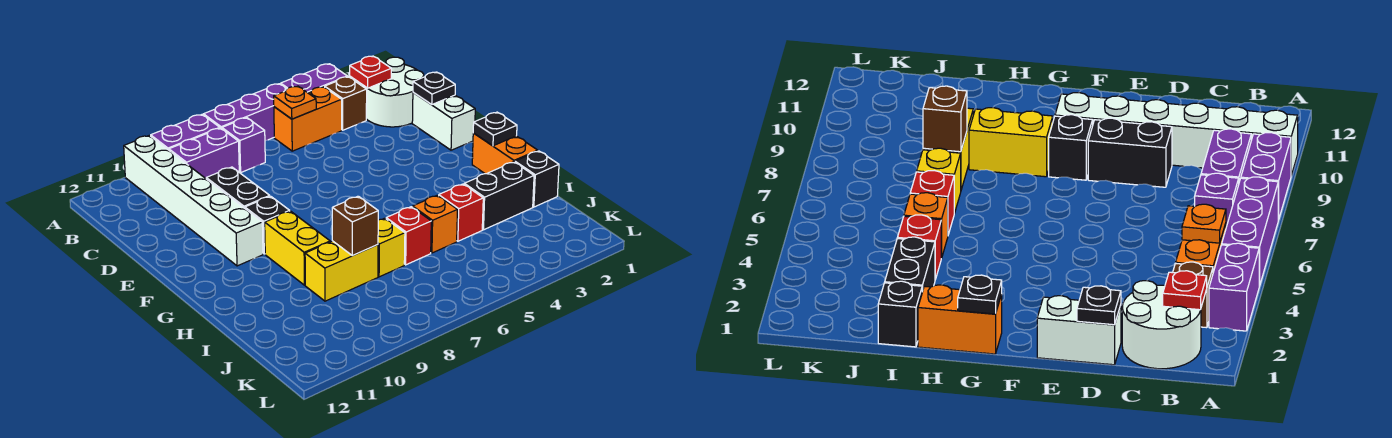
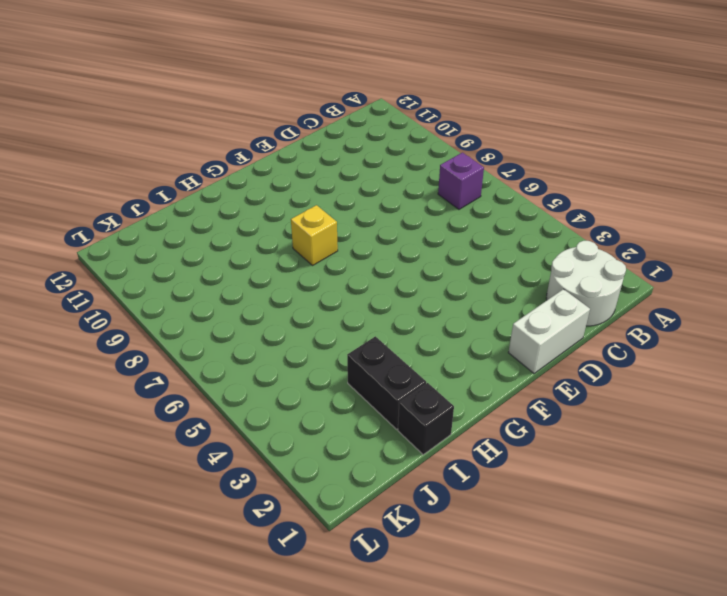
yellow brick G8 level 1 -> yellow brick I7 level 1
none -> purple brick A3:A4 level 1
none -> purple brick A5:A7 level 1
none -> purple brick A8:A9 level 1

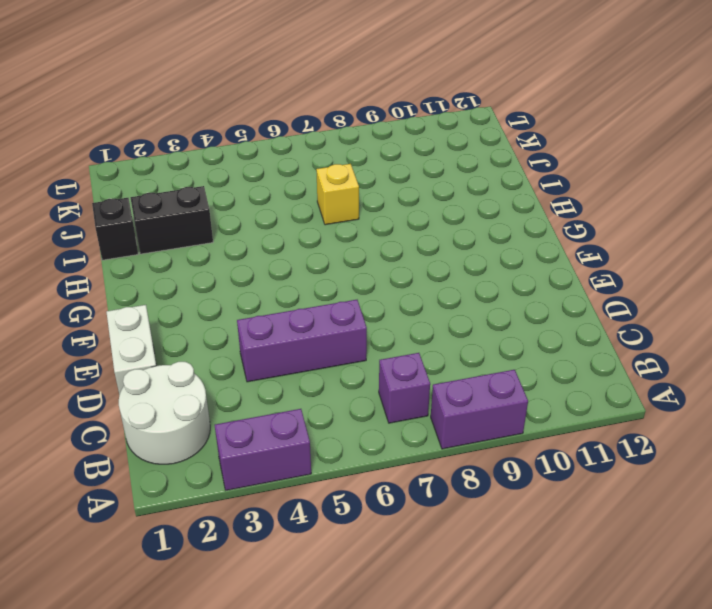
purple brick D4:D6 level 1 -> purple brick A5:A7 level 1
none -> white brick A10:F10 level 1
none -> brown brick B3 level 1
none -> orange brick B4:B5 level 1

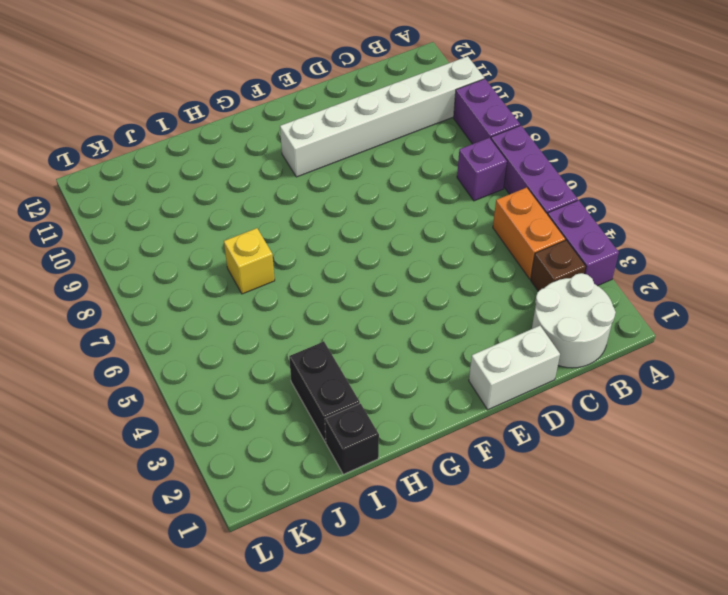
none -> purple brick B8:B9 level 1
none -> black brick D9:E9 level 1
none -> black brick F9 level 1

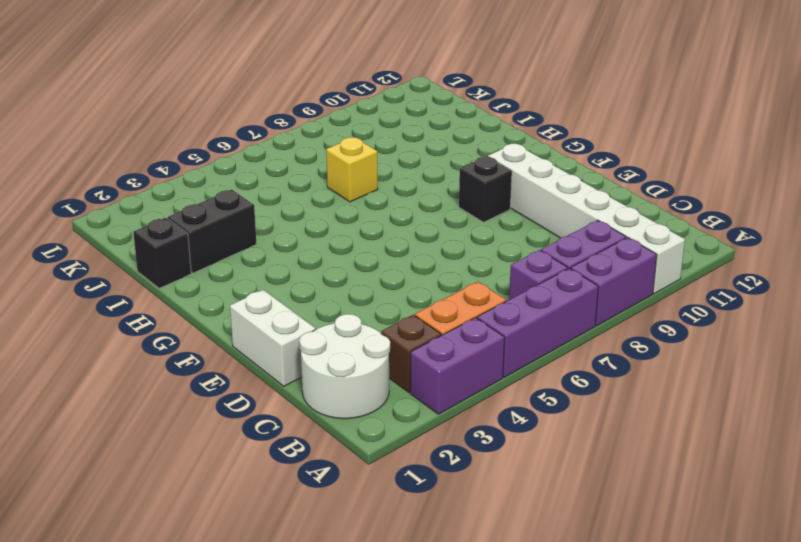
none -> black brick D9:E9 level 1
none -> orange brick G1:H1 level 1
none -> yellow brick G9:H9 level 1

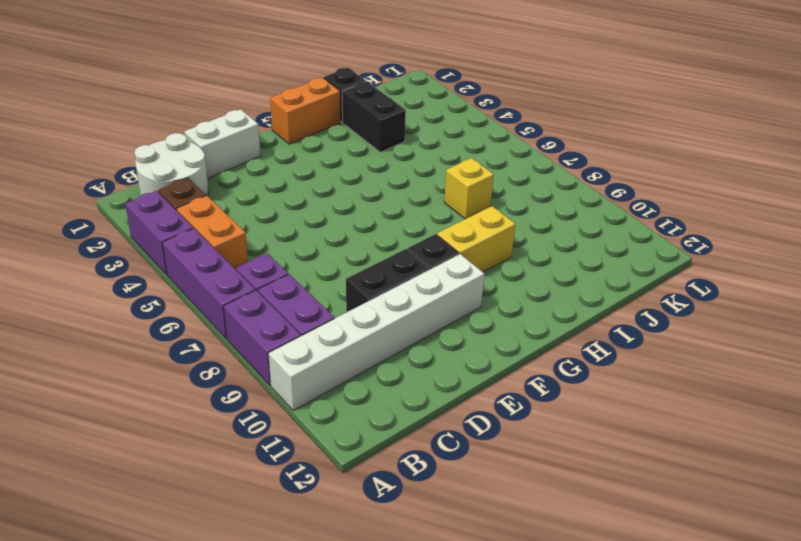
none -> red brick I4 level 1
none -> orange brick I5 level 1
none -> red brick I6 level 1

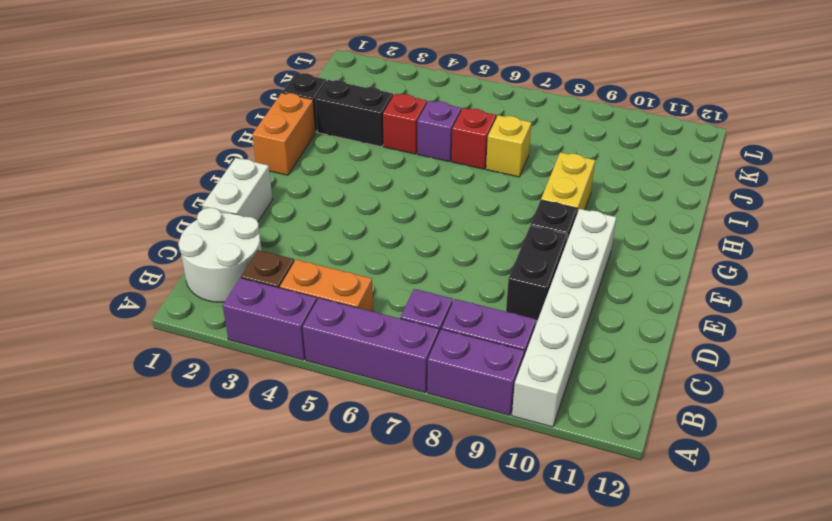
purple brick I5 level 1 -> orange brick I5 level 1
none -> yellow brick I8:I9 level 1
none -> red plate B2 level 2
none -> orange plate B5 level 2

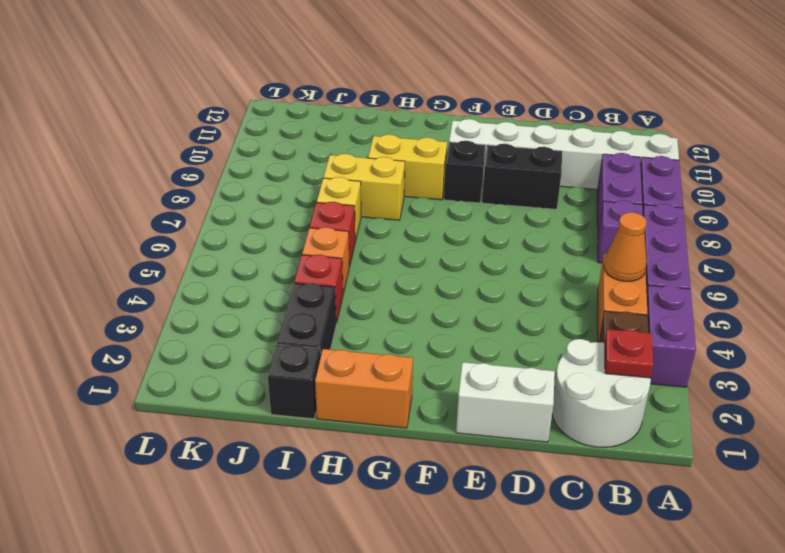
orange cone B5 level 2 -> orange plate B5 level 2
yellow brick H8:I8 level 1 -> yellow brick I8:I9 level 1
none -> black plate D1 level 2
none -> black plate G1 level 2
none -> brown brick I8 level 2

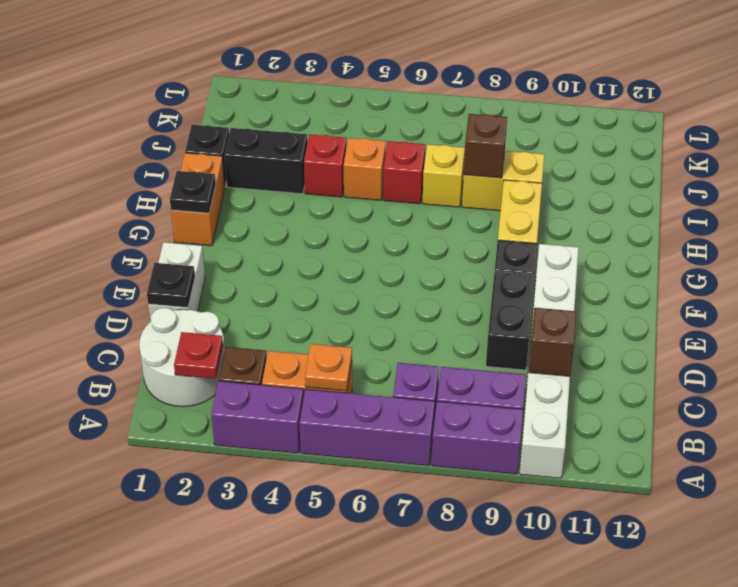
brown brick C10 level 2 -> none

